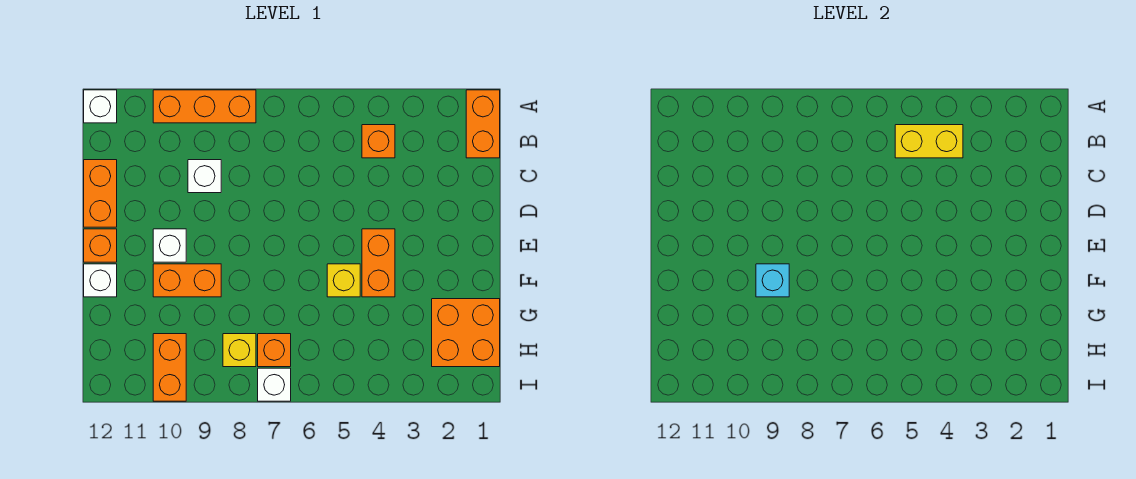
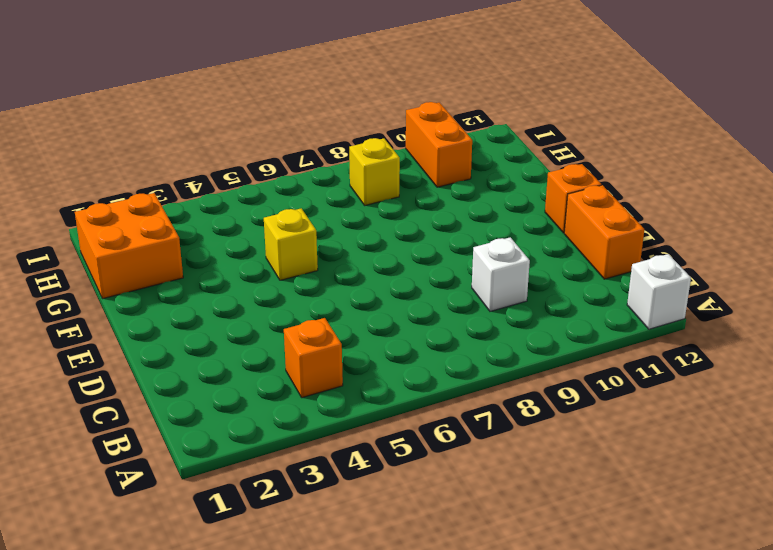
none -> orange brick A1:B1 level 1
none -> orange brick A8:A10 level 1
none -> orange brick E4:F4 level 1

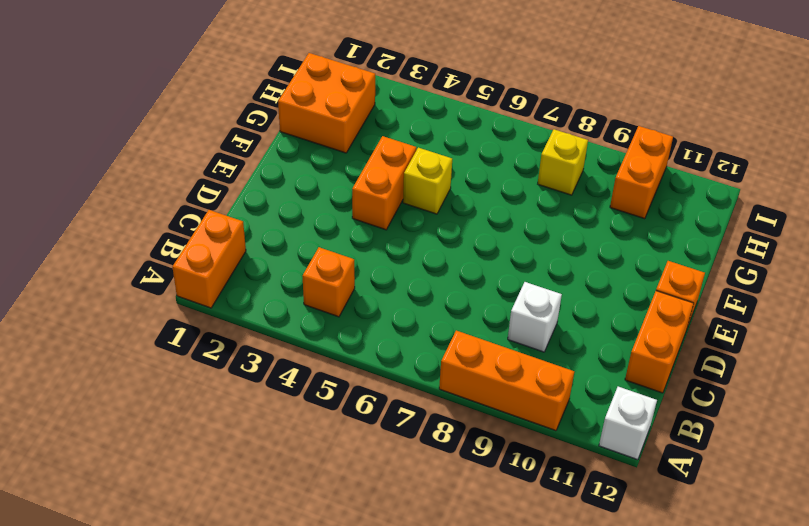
none -> white brick E10 level 1
none -> orange brick F9:F10 level 1
none -> white brick F12 level 1

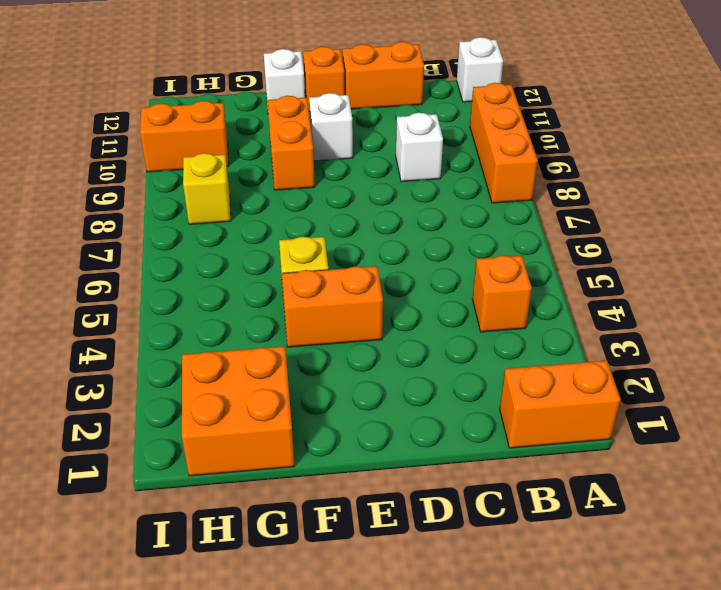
none -> orange brick H7 level 1
none -> white brick I7 level 1
none -> yellow brick B4:B5 level 2

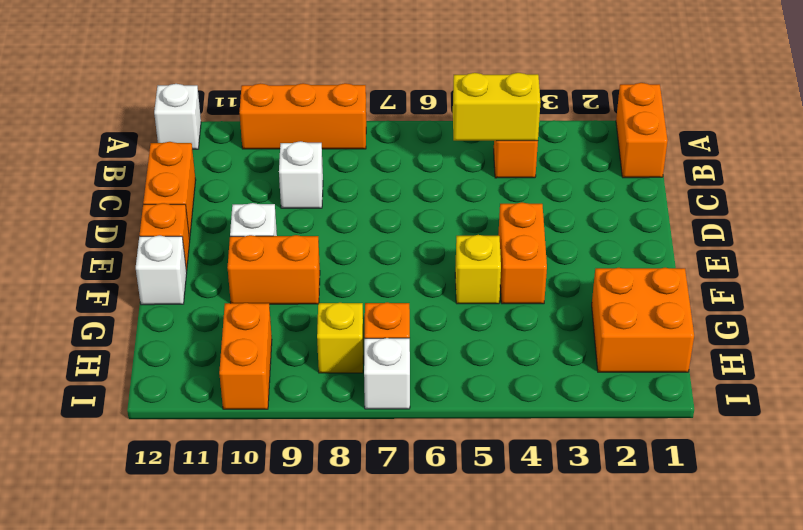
none -> cyan brick F9 level 2

